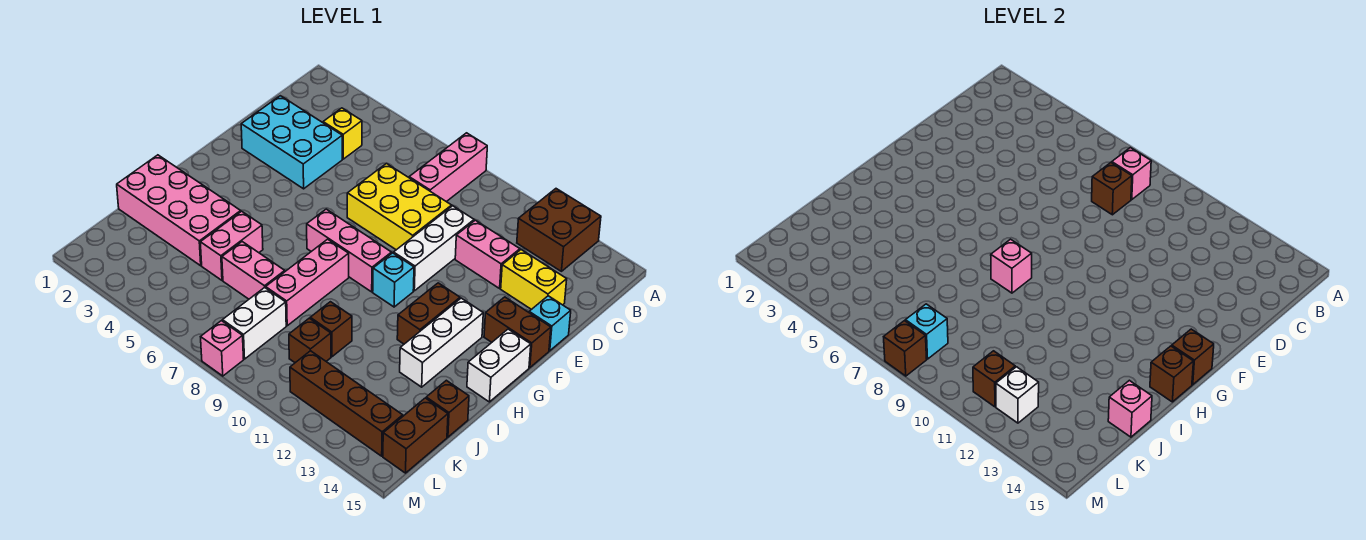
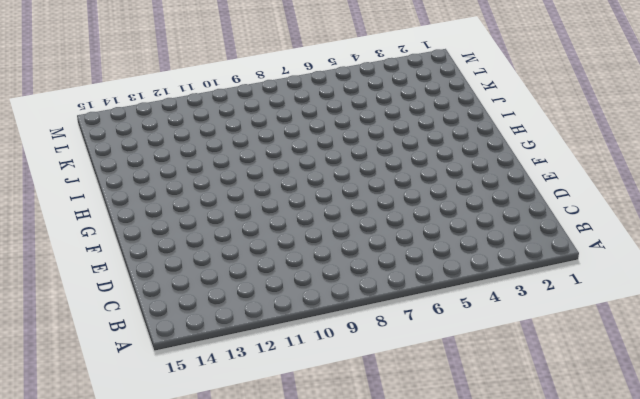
none -> pink brick A8:C8 level 1
none -> brown brick A12:B13 level 1
none -> yellow brick C4 level 1
none -> cyan brick D2:E4 level 1

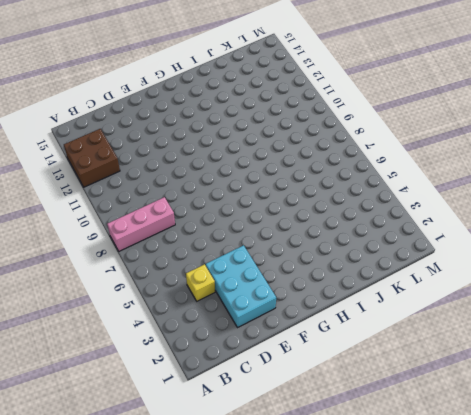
none -> yellow brick D7:E9 level 1
none -> white brick D10:F10 level 1
none -> pink brick D11:D12 level 1
none -> yellow brick D13:D14 level 1

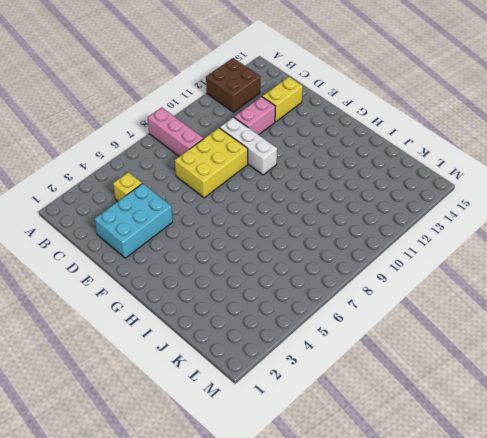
none -> cyan brick E15 level 1
none -> brown brick F14:F15 level 1
none -> pink brick G7:G9 level 1
none -> cyan brick G10 level 1

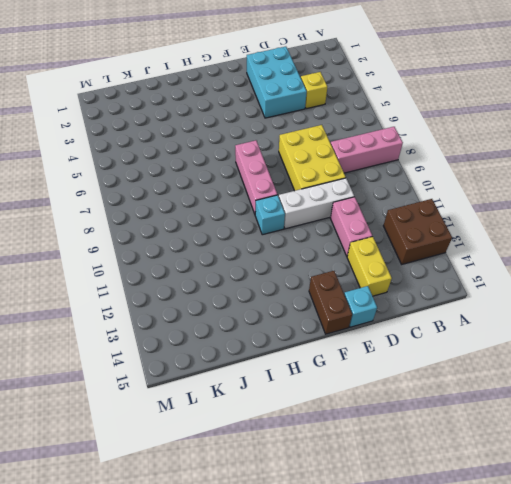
none -> brown brick G12:H12 level 1
none -> white brick G13:I13 level 1
none -> white brick G15:H15 level 1
none -> pink brick H8:J8 level 1

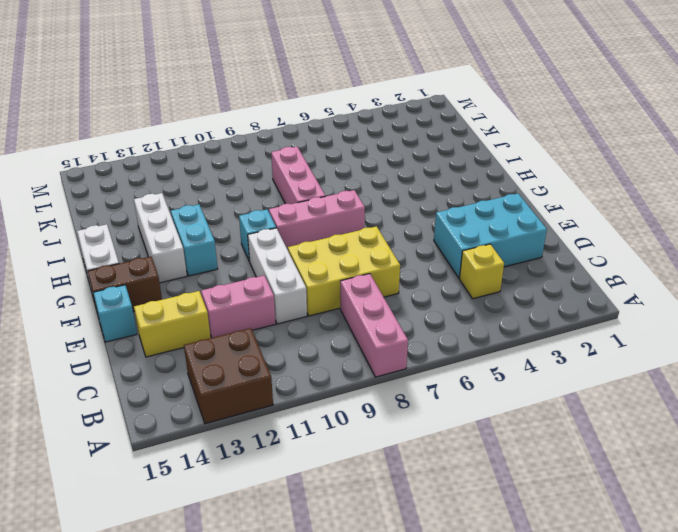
cyan brick G12:H12 level 1 -> brown brick G12:H12 level 1
none -> pink brick I1:J4 level 1
none -> pink brick I5:J5 level 1
none -> pink brick J6:J7 level 1
none -> brown brick J10 level 1

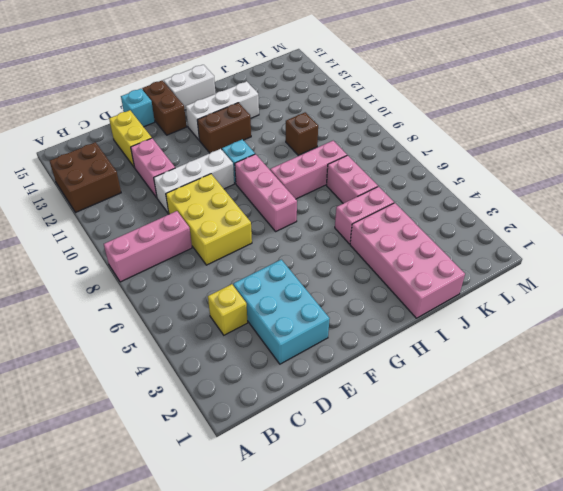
none -> brown brick J15 level 1
none -> white brick K8:L8 level 1
none -> brown brick K10 level 1
none -> brown brick K15:L15 level 1

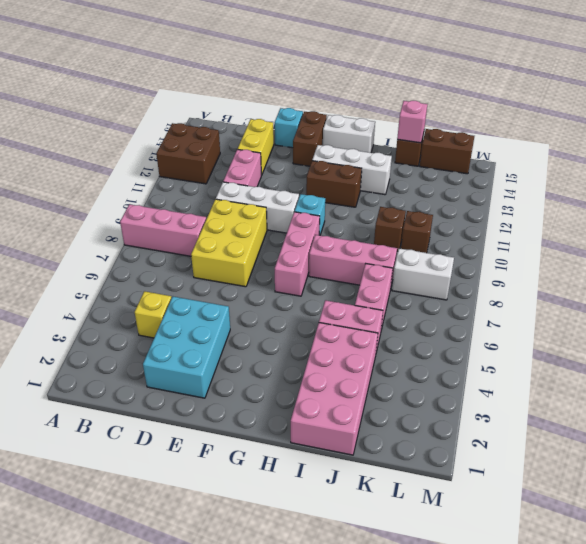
none -> brown brick L11:L14 level 1
none -> pink brick M8 level 1
none -> pink brick B8 level 2
none -> brown brick C8 level 2

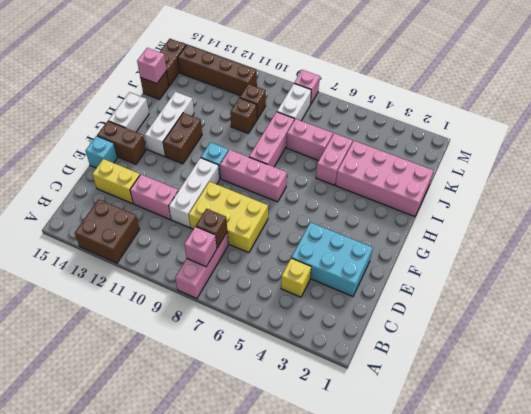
none -> brown brick G15 level 2
none -> pink brick H8 level 2
none -> brown brick H15 level 2
none -> cyan brick L8 level 2

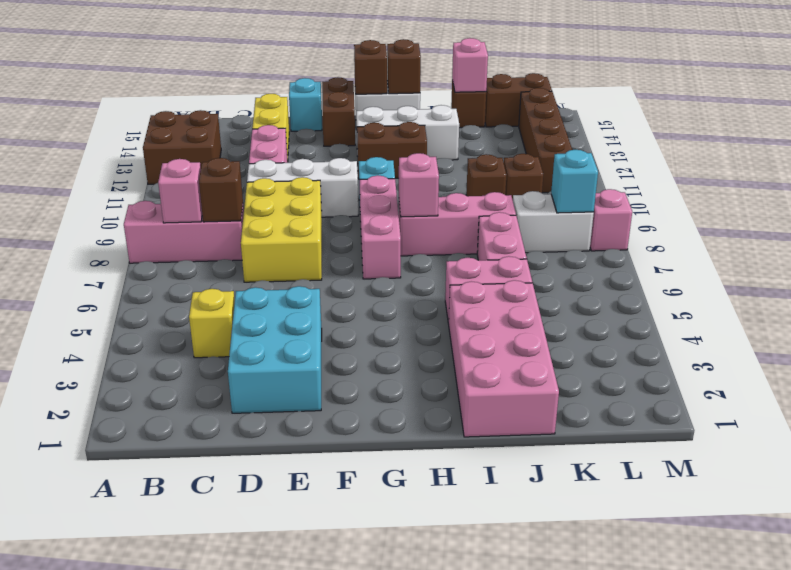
none -> brown brick L11 level 2
none -> white brick L12 level 2
none -> brown brick M8 level 2

